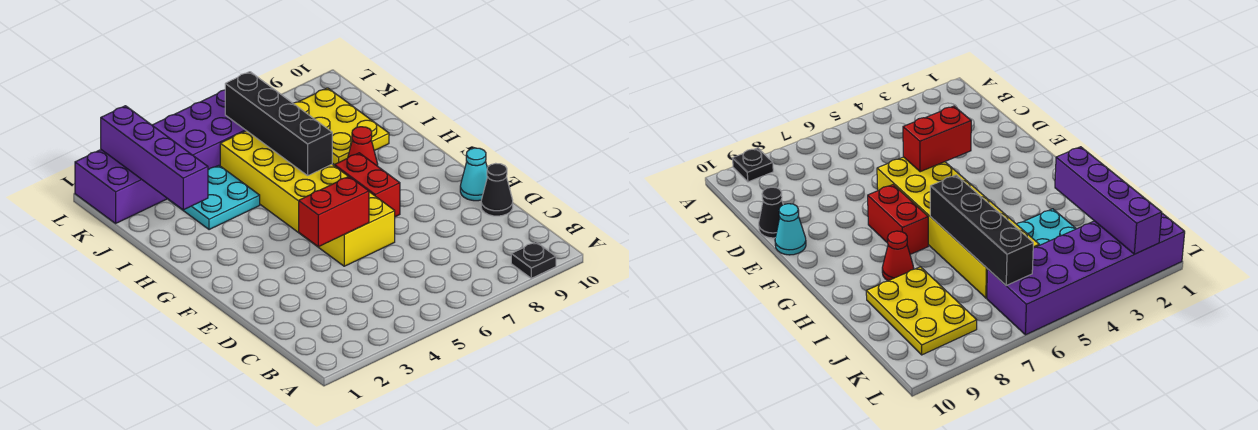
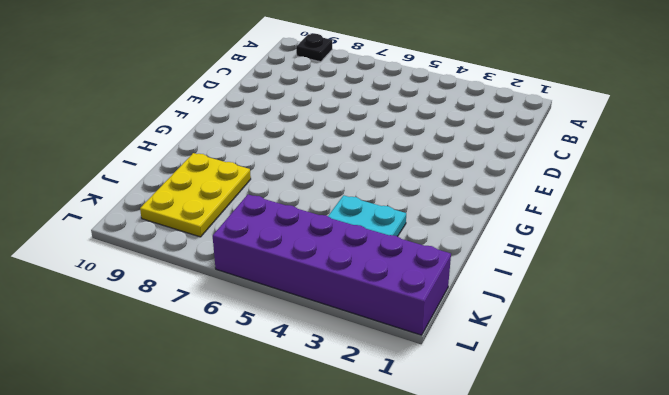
none -> black cone D10 level 1
none -> yellow brick E5:J6 level 1
none -> cyan cone E10 level 1

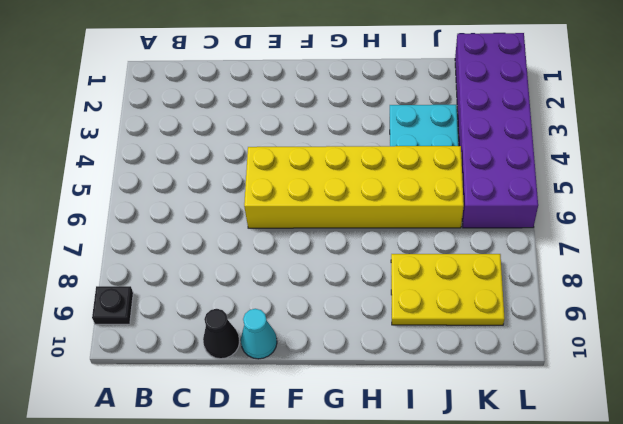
none -> red brick F7:G7 level 1
none -> red cone H8 level 1
none -> red brick E4:E5 level 2

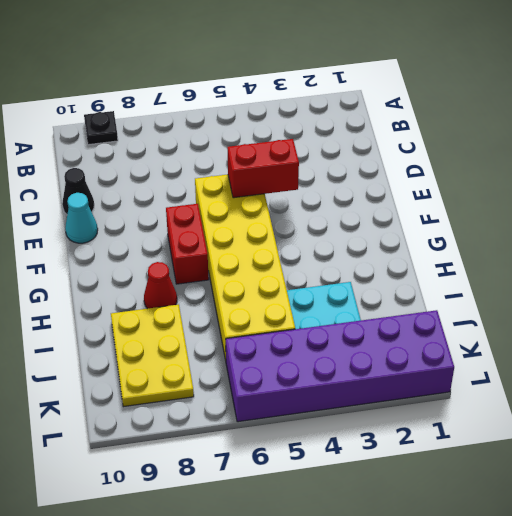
none -> black brick H6:K6 level 2
none -> purple brick I2:L2 level 2

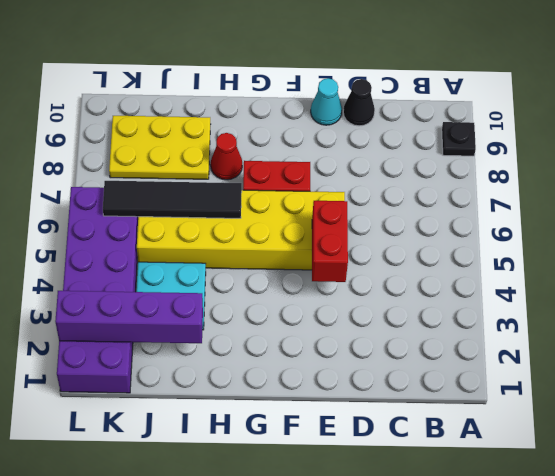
black tile H6:K6 level 2 -> black brick H6:K6 level 2

